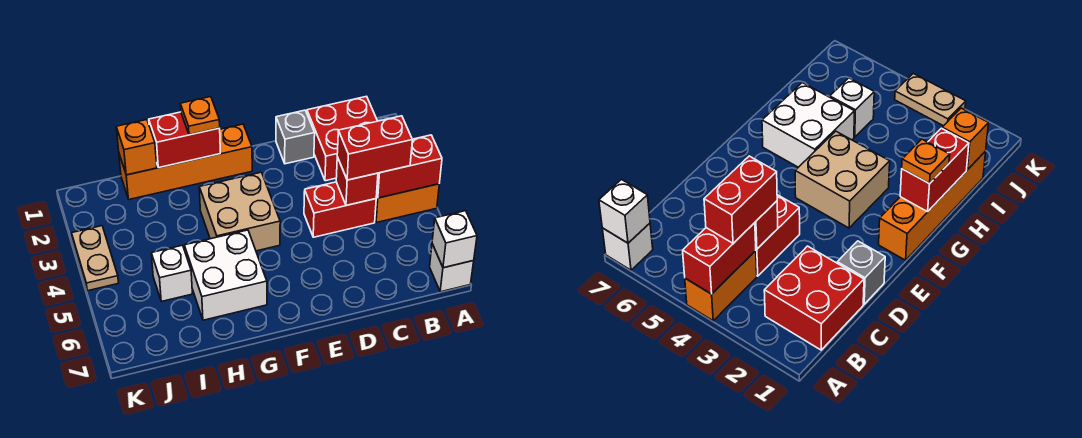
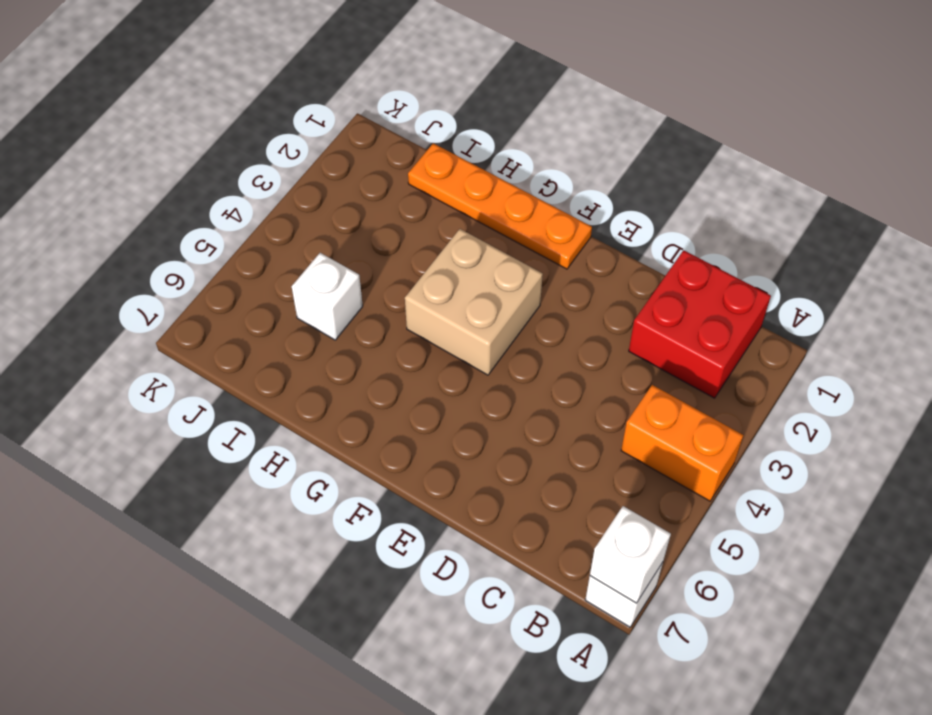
orange plate F1:I1 level 1 -> orange brick F1:I1 level 1
none -> red brick C4:D4 level 1
none -> grey brick D1 level 1
none -> white brick G5:H6 level 1

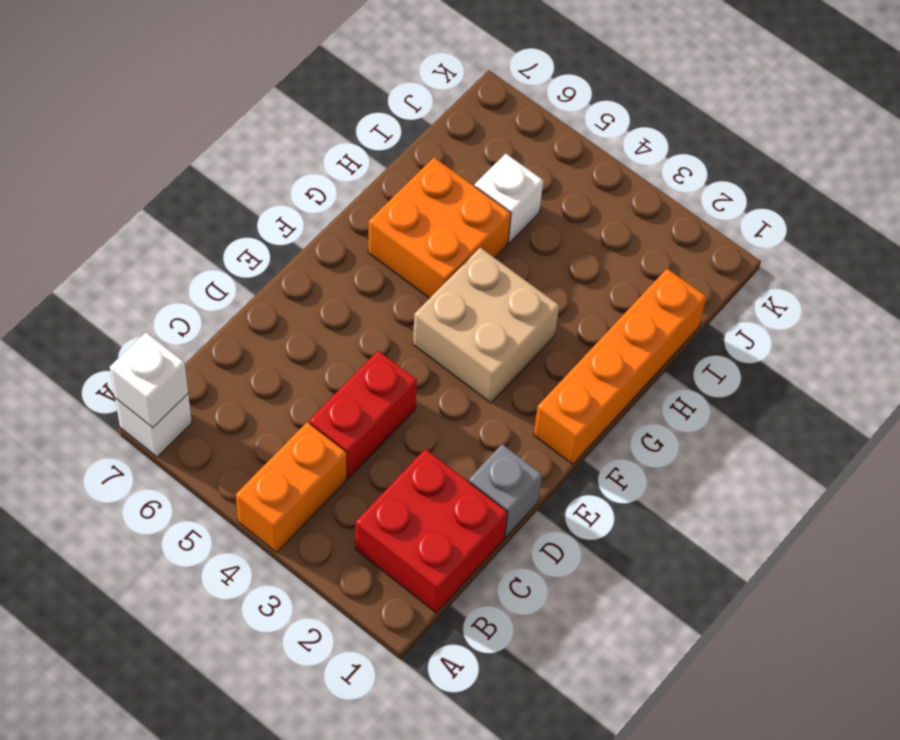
orange brick G5:H6 level 1 -> white brick G5:H6 level 1
none -> tan plate K3:K4 level 1
none -> red brick A4:B4 level 2
none -> red brick C4 level 2

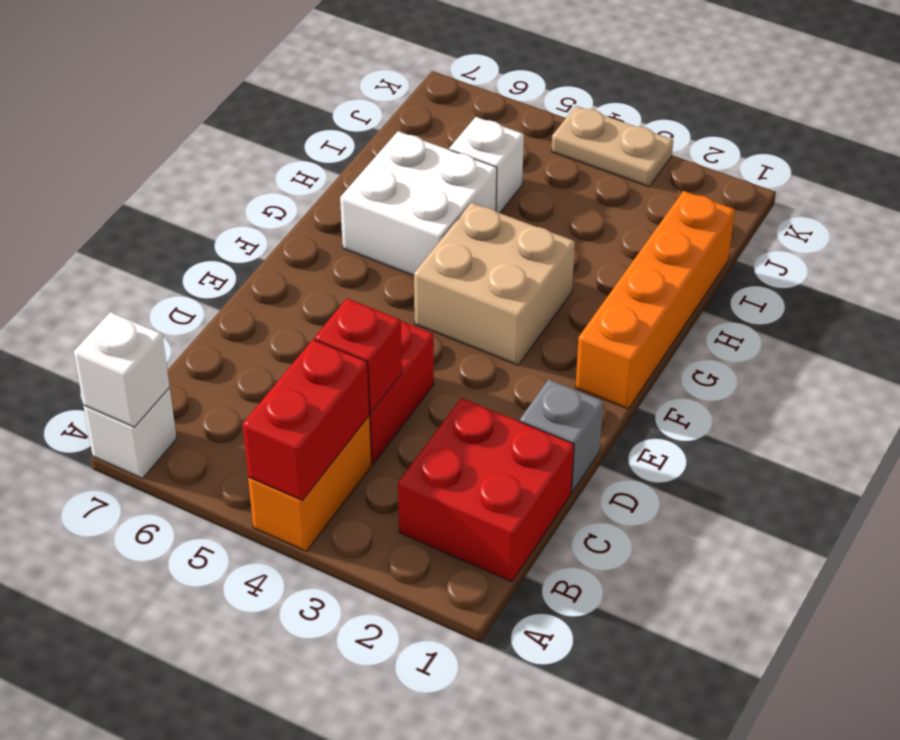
none -> red brick G1:H1 level 2
none -> orange brick I1 level 2
none -> red brick B4:C4 level 3

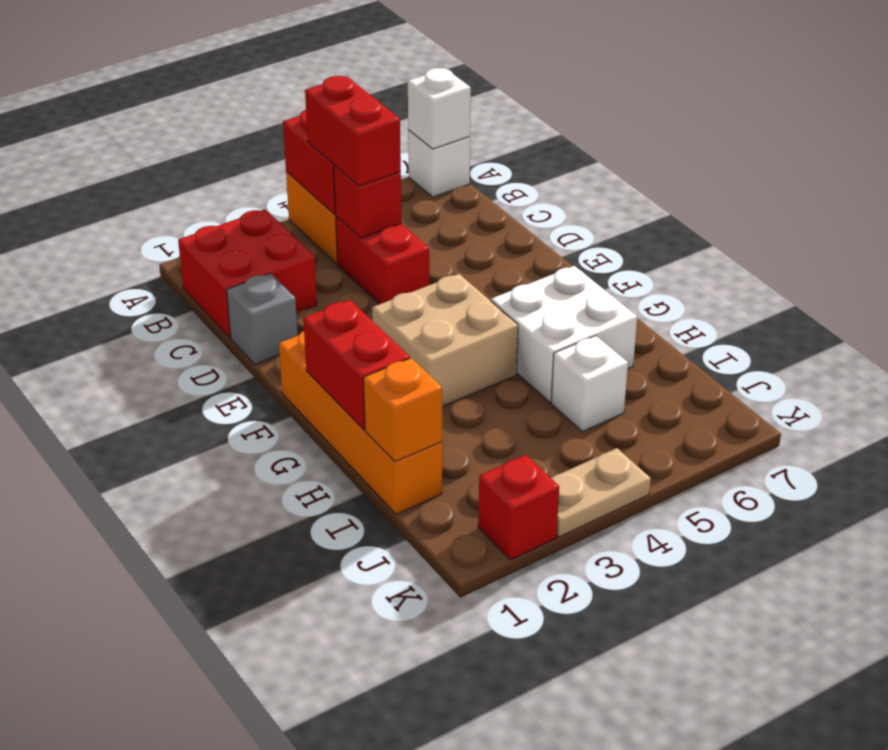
red brick K2 level 1 -> none
none -> orange plate G1 level 3

